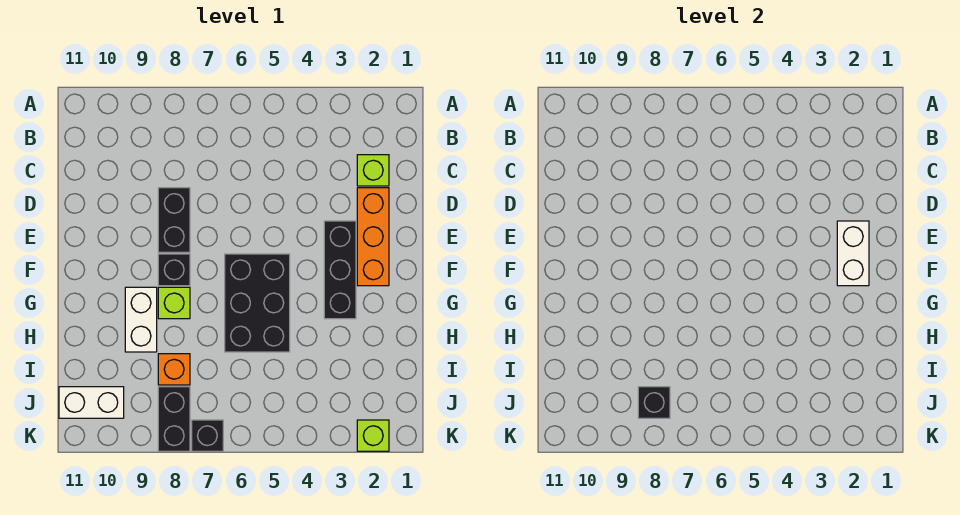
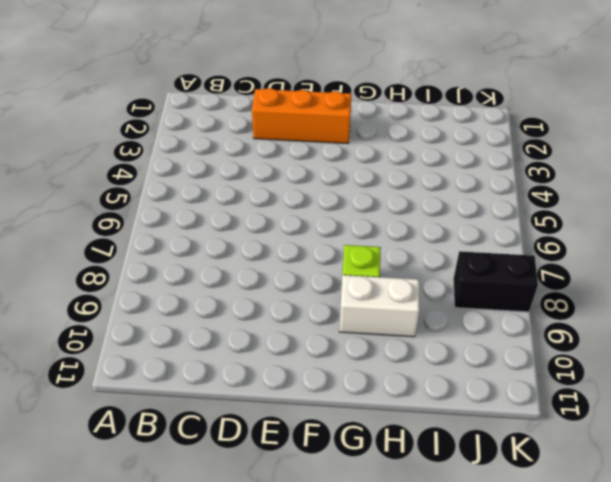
none -> lime brick C2 level 1
none -> black brick D8:E8 level 1
none -> black brick E3:G3 level 1

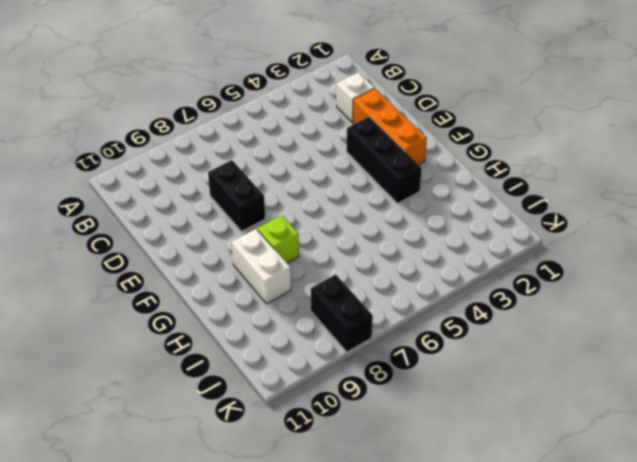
white brick C2 level 1 -> lime brick C2 level 1
none -> black brick F5:H6 level 1
none -> black brick F8 level 1
none -> orange brick I8 level 1

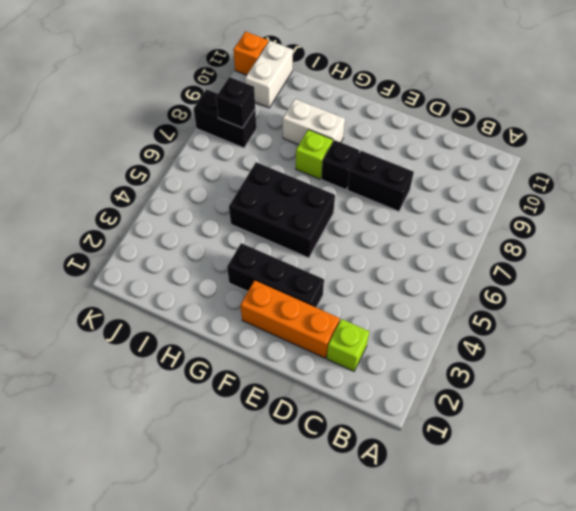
orange brick K11 level 1 -> orange brick I8 level 1
none -> lime brick K2 level 1
none -> black brick K7 level 1
none -> white brick E2:F2 level 2

